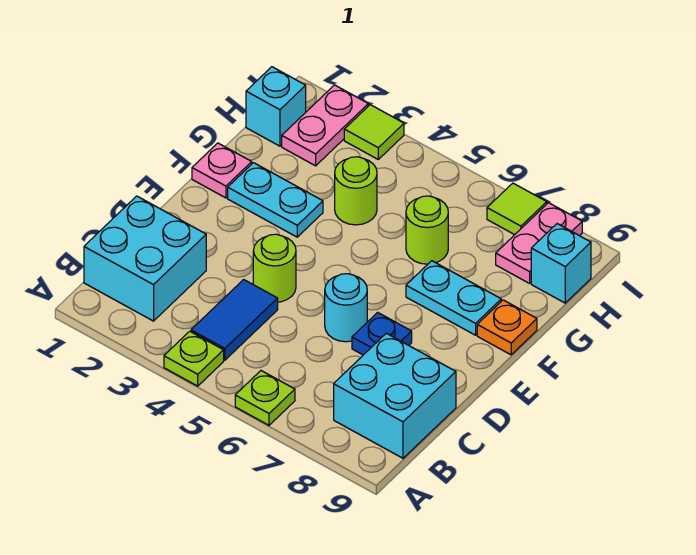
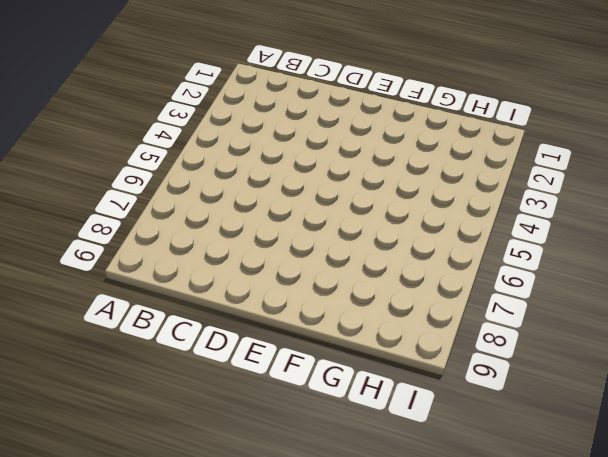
none -> lime plate A4 level 1
none -> lime plate A6 level 1
none -> cyan brick B1:C2 level 1

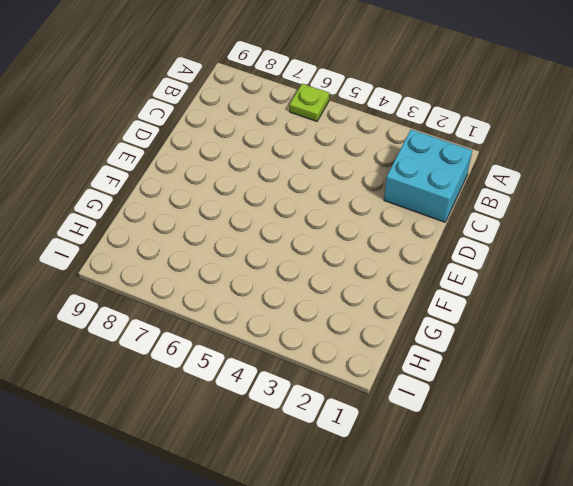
none -> lime plate A4 level 1
none -> blue tile B4:C4 level 1
none -> cyan brick B8:C9 level 1

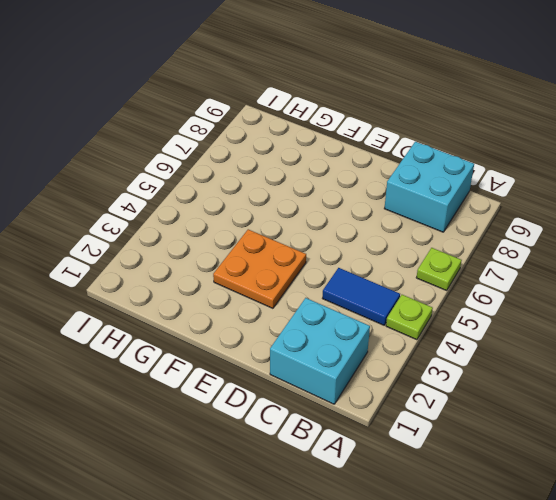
orange plate E3:F4 level 1 -> cyan plate F2:F3 level 1
none -> lime round brick D4 level 1
none -> cyan round brick D6 level 1
none -> blue plate D7 level 1

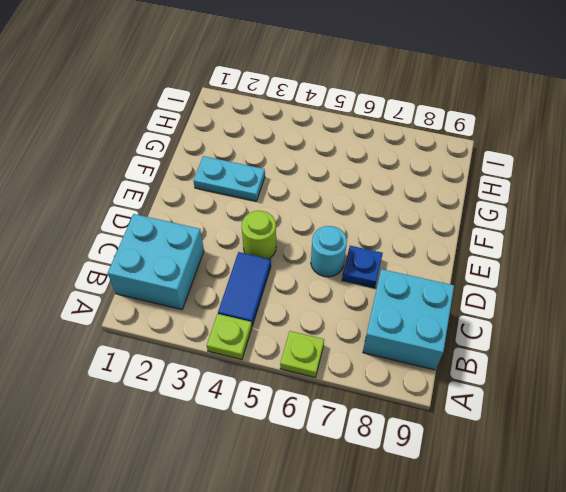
none -> pink plate F1 level 1
none -> cyan plate F7:F8 level 1
none -> orange plate F9 level 1

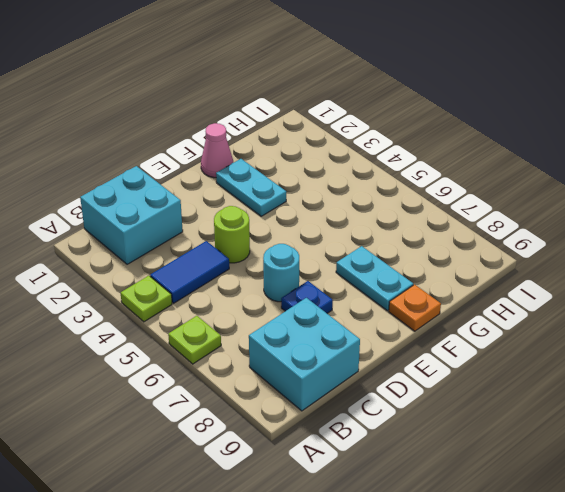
pink cone F1 level 1 -> pink plate F1 level 1
none -> lime round brick G4 level 1
none -> lime round brick G6 level 1
none -> cyan brick H1 level 1

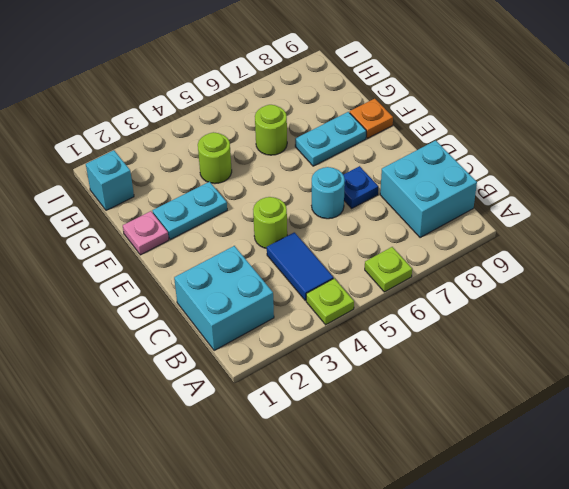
none -> pink plate H2:I2 level 1
none -> pink plate H8:I8 level 1
none -> cyan brick H9 level 1

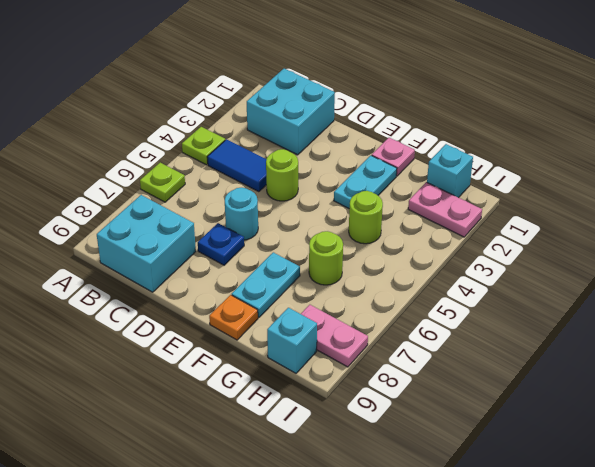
none -> lime tile I3 level 1
none -> lime tile I7 level 1

